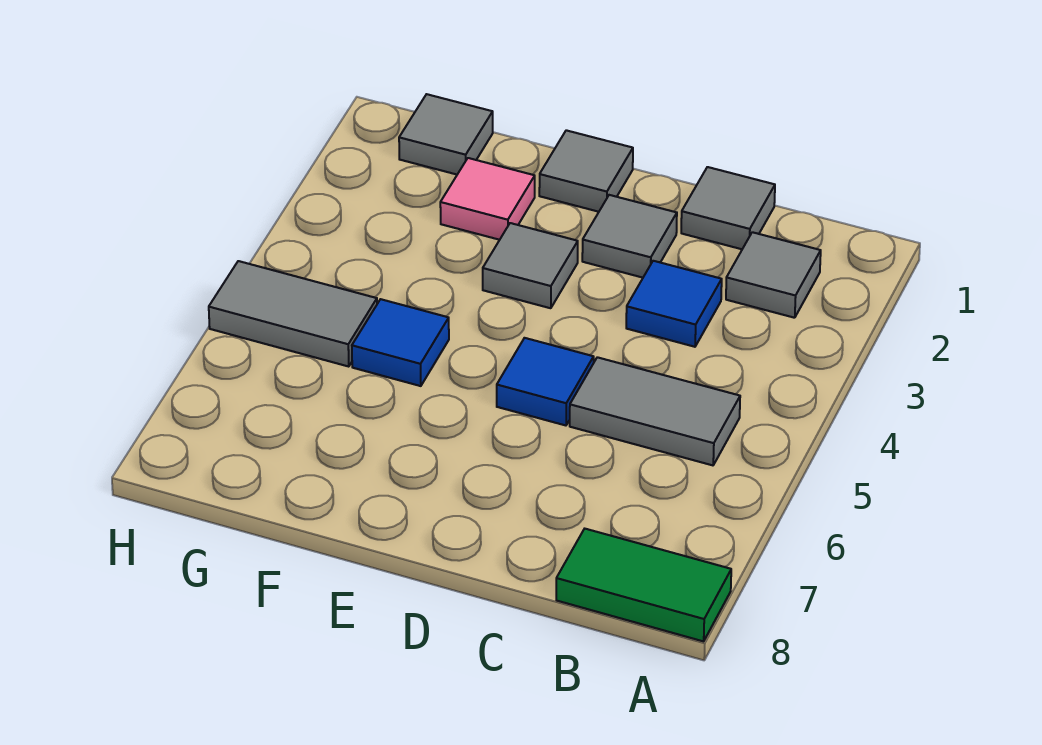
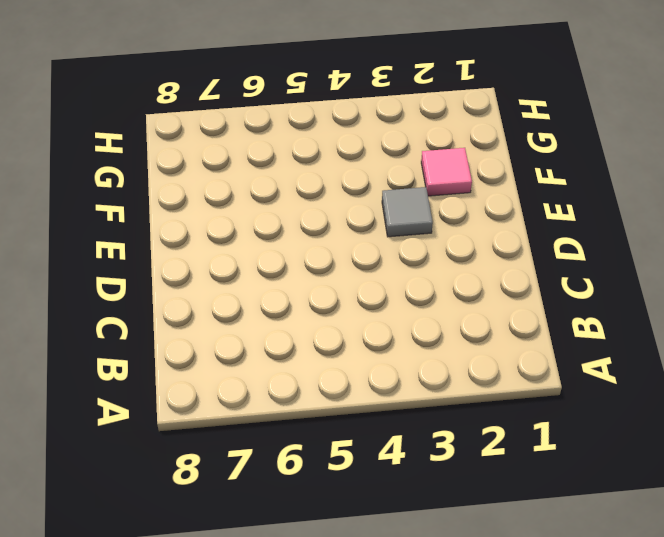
none -> green tile A8:B8 level 1
none -> grey tile B2 level 1
none -> grey tile B5:C5 level 1

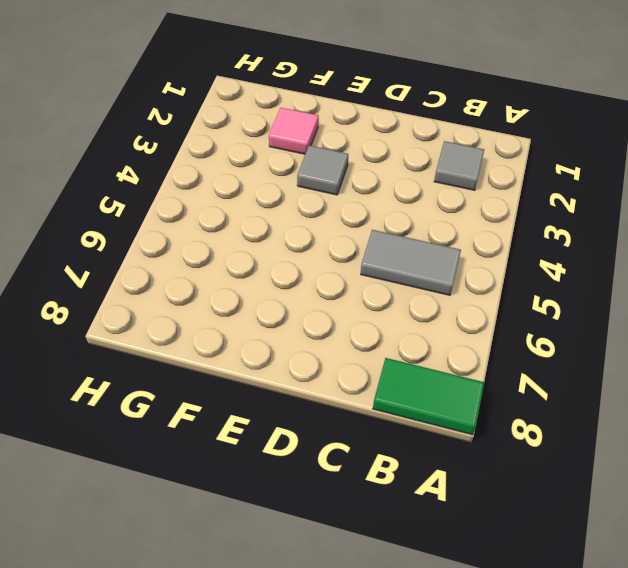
none -> grey tile C1 level 1
none -> blue tile C3 level 1
none -> grey tile D2 level 1

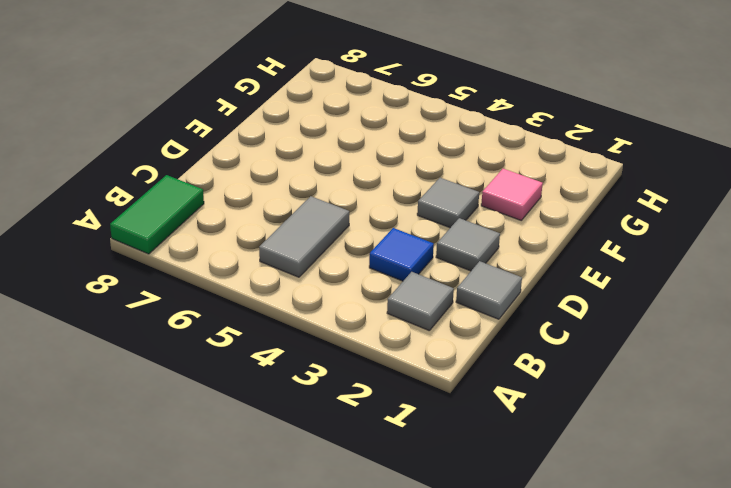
none -> blue tile D5 level 1
none -> grey tile E1 level 1
none -> blue tile F5 level 1

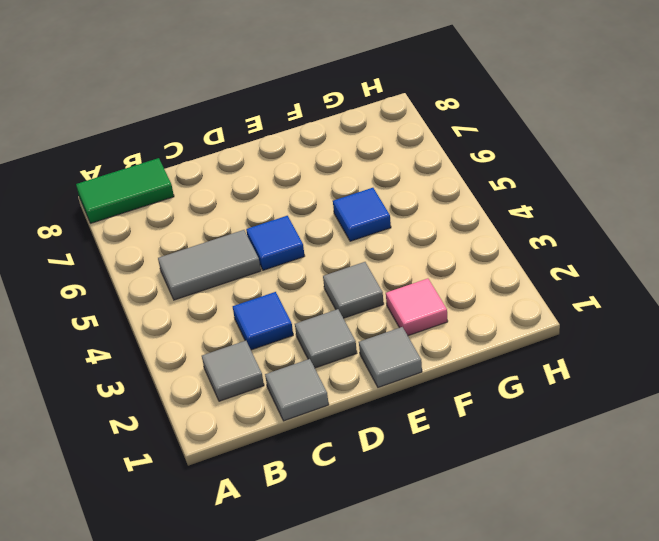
none -> grey tile G1 level 1
none -> grey tile G5:H5 level 1

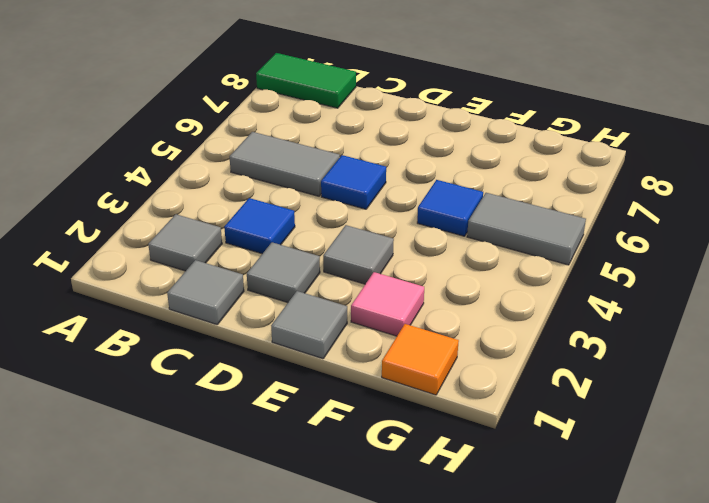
orange tile G1 level 1 -> grey tile G1 level 1

